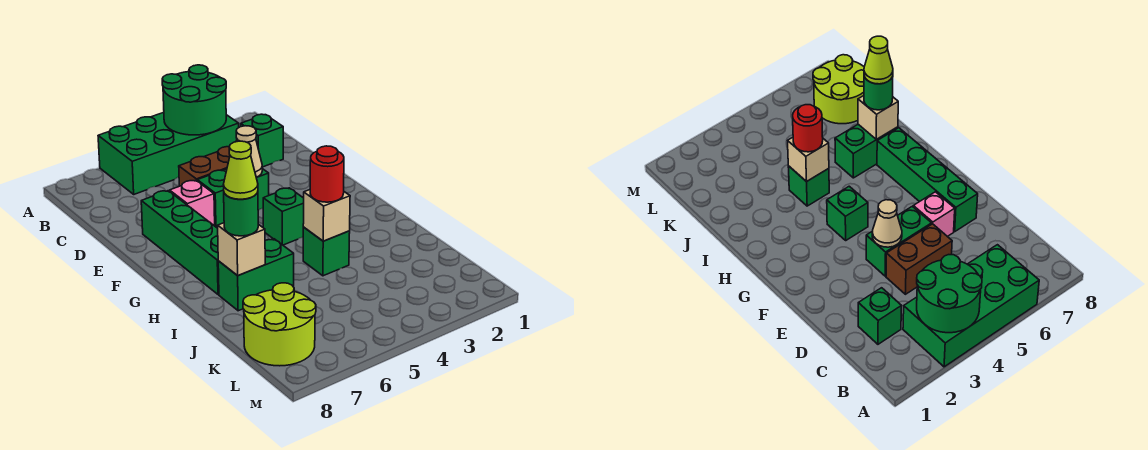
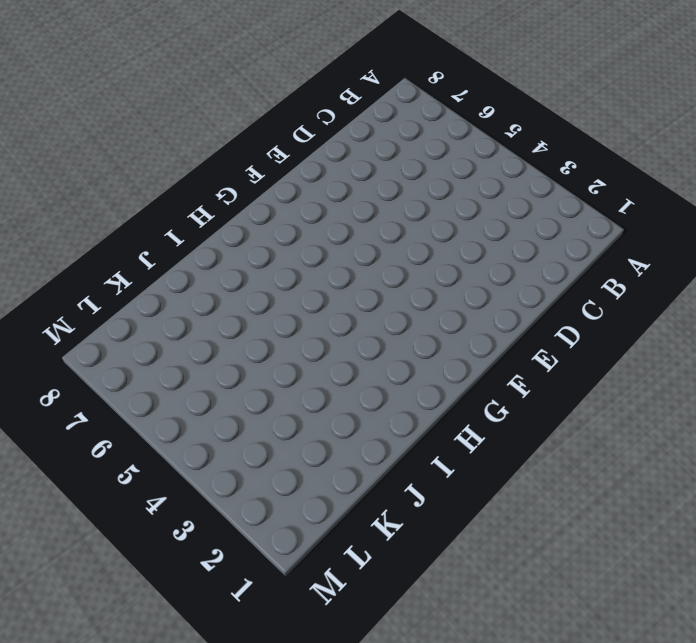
none -> green brick A3:B6 level 1
none -> green brick C2 level 1
none -> brown brick D4:D5 level 1

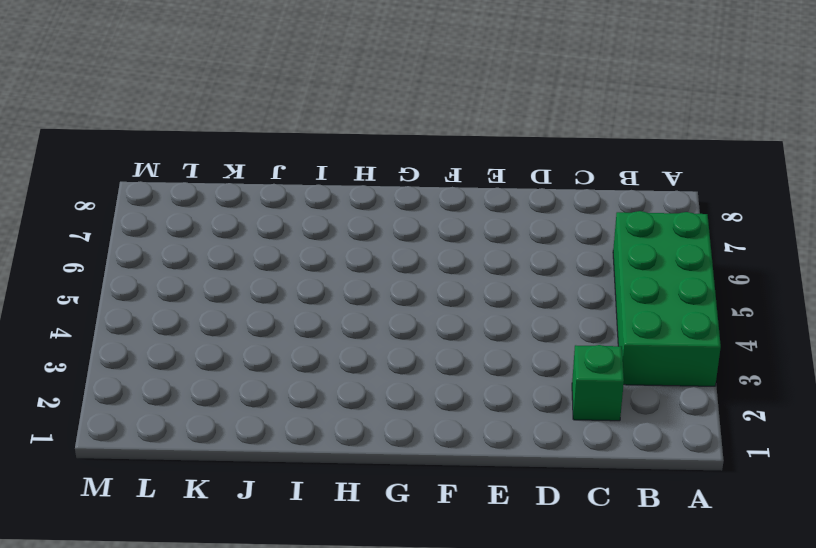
none -> brown brick D4:D5 level 1
none -> green brick E4:E5 level 1
none -> pink brick E6 level 1

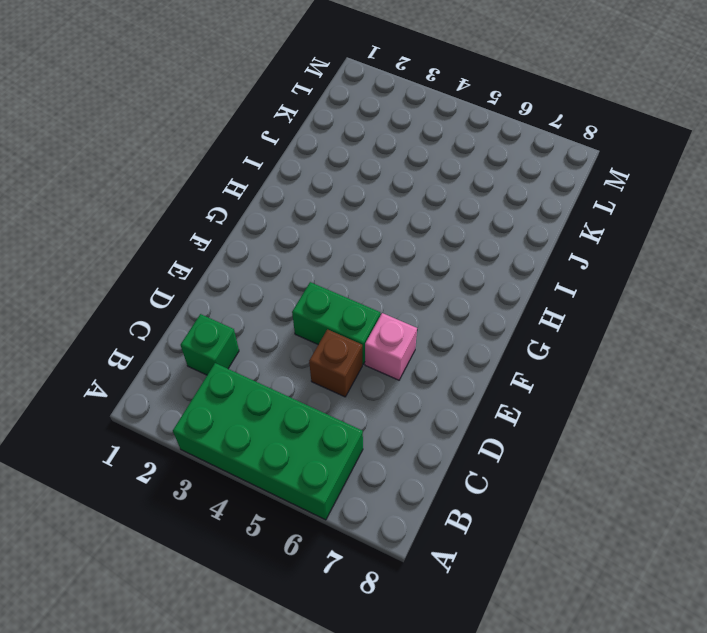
brown brick D5 level 1 -> brown brick D4:D5 level 1
none -> green brick E7:H7 level 1
none -> green brick G4 level 1
none -> green brick I4 level 1

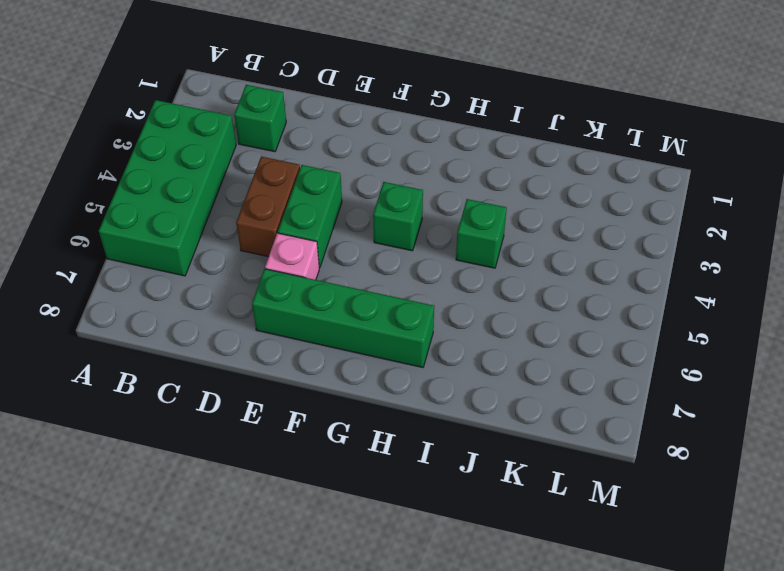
none -> green brick I6:I7 level 1
none -> lime round brick K7:L8 level 1
none -> green round brick A3:B4 level 2

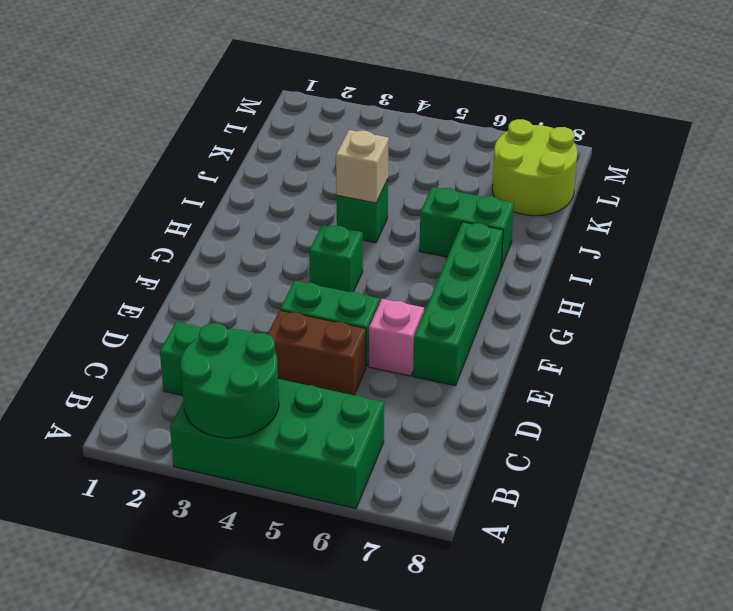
none -> tan cone E4 level 2
none -> tan brick I7 level 2
none -> red round brick I4 level 3

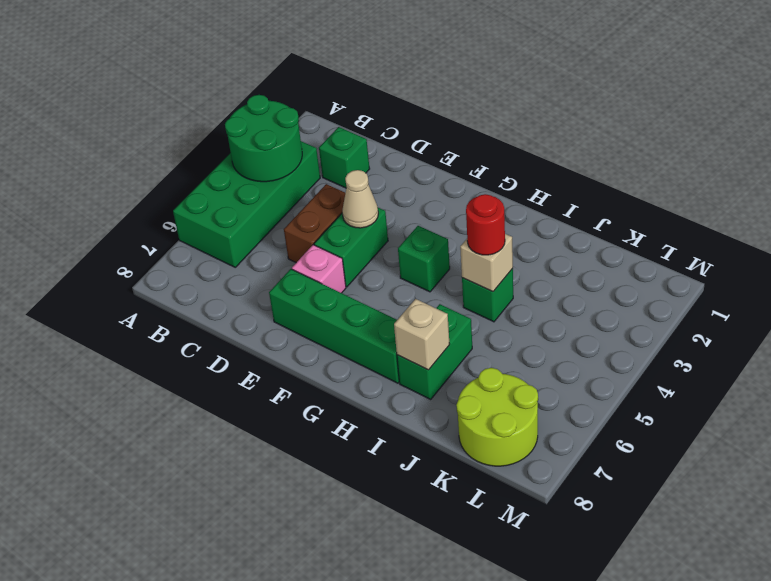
none -> green round brick I7 level 3
none -> lime cone I7 level 4

